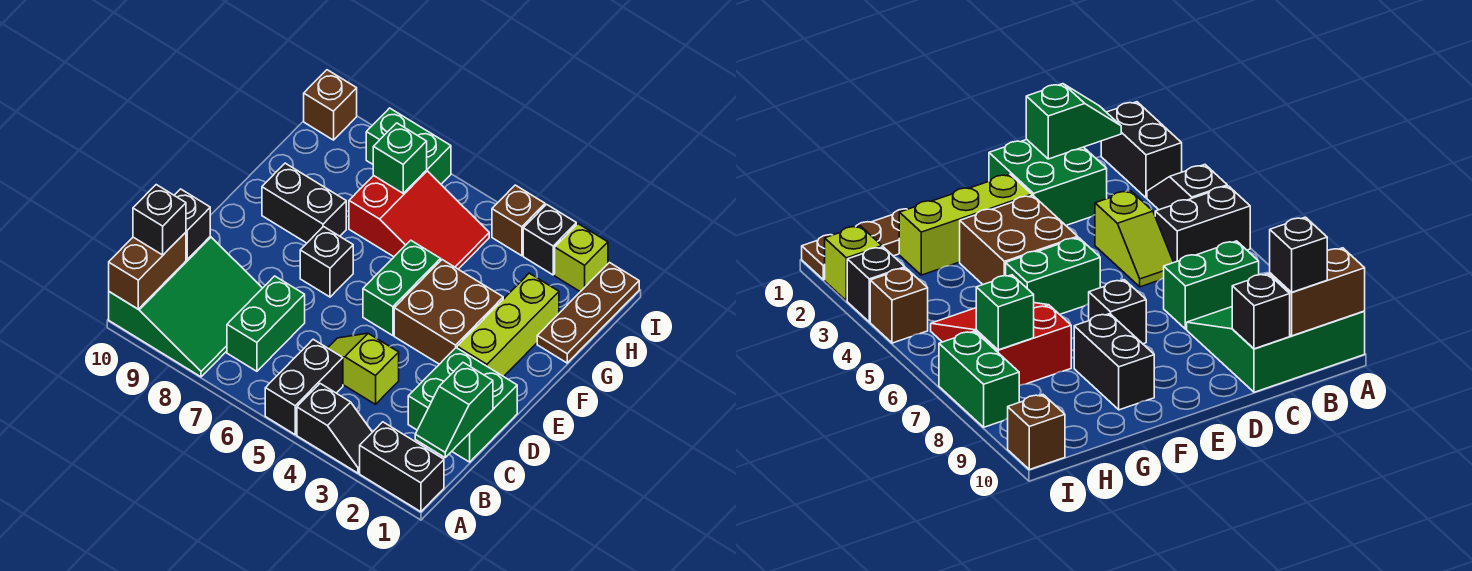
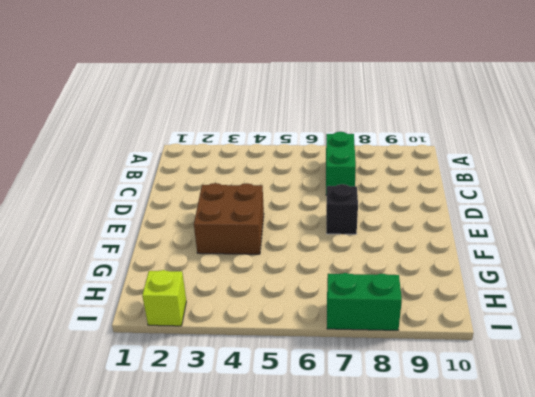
none -> black brick A1:A2 level 1
none -> black slope A3:A4 level 1 top 4
none -> black brick A5:B5 level 1

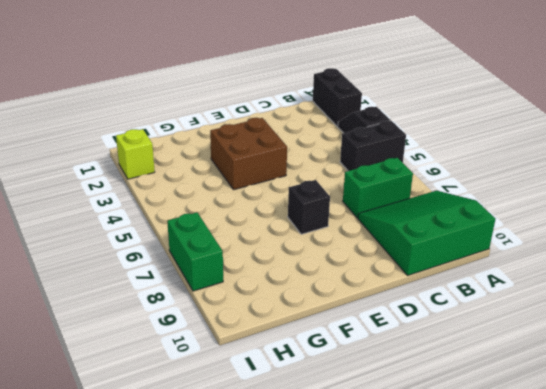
none -> green brick C1:D2 level 1
none -> lime slope C4:C5 level 1 top 4
none -> lime brick E2:G2 level 1

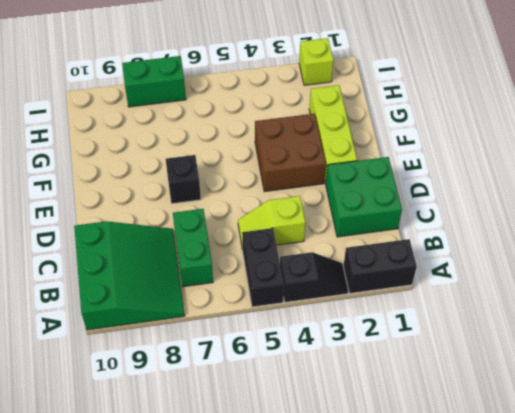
none -> green brick E5:F5 level 1
none -> black brick F8:F9 level 1
none -> brown plate G1:I1 level 1

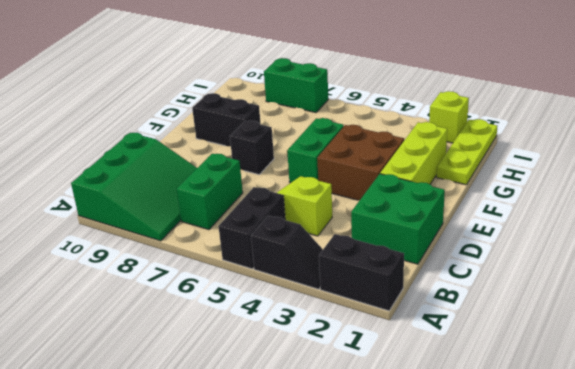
lime plate G1:I1 level 1 -> brown plate G1:I1 level 1
none -> red slope G5:H7 level 1 top 7
none -> black brick I3 level 1
none -> brown brick I4 level 1

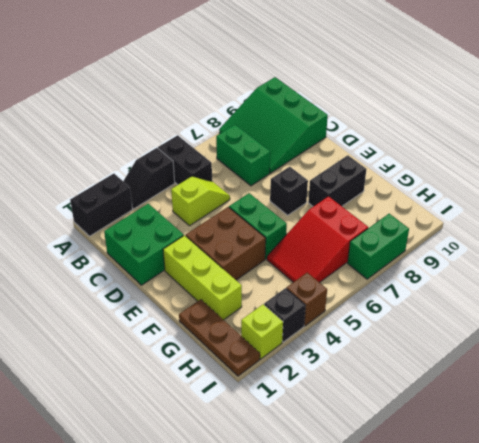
none -> brown brick I10 level 1
none -> brown brick A10:B10 level 2
none -> green slope B1:C1 level 2 top C

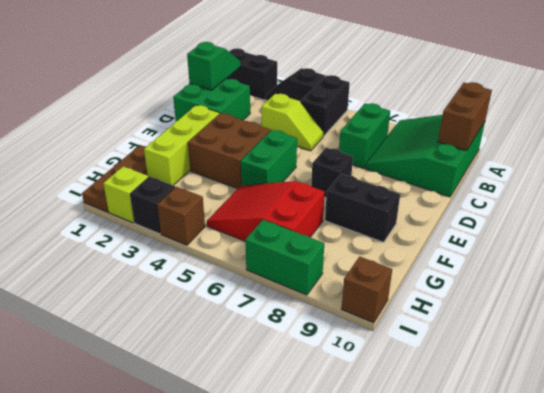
none -> black brick C10 level 2
none -> green brick H7 level 2
none -> black brick B10 level 3

